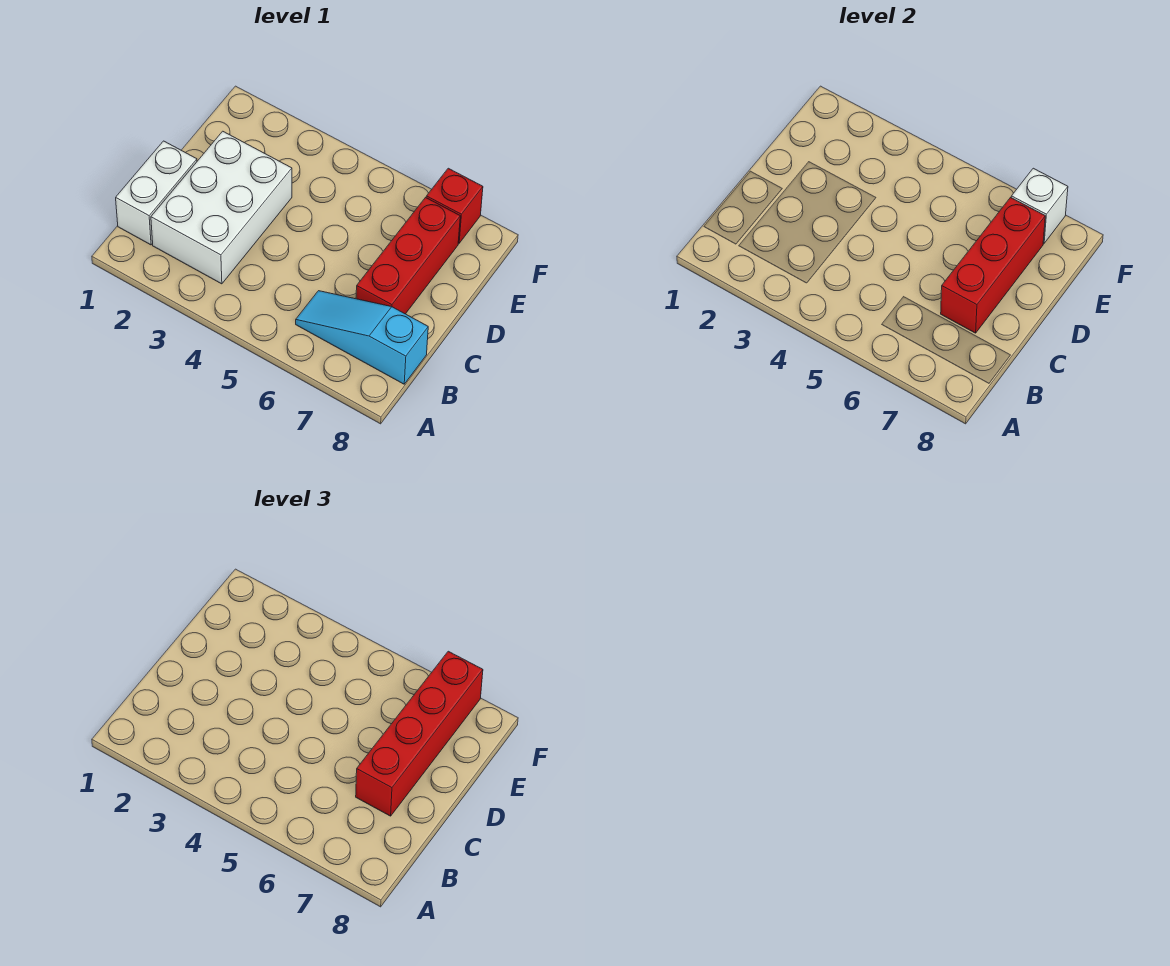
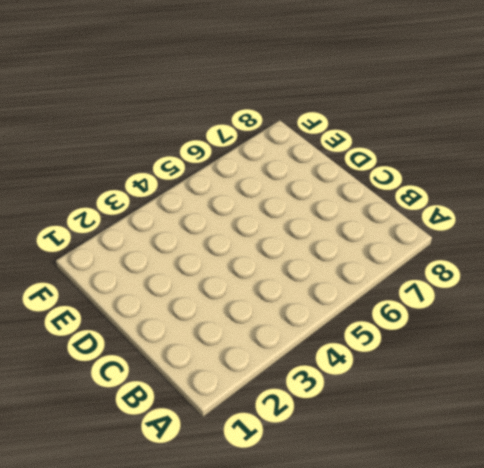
none -> white brick B1:C1 level 1
none -> white brick B2:D3 level 1

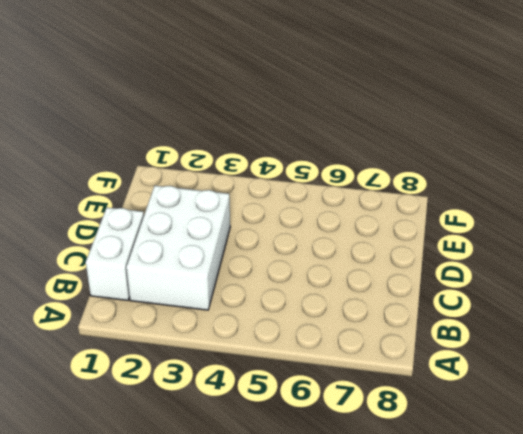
none -> cyan slope B6:B8 level 1 top 8
none -> red brick C7:E7 level 1

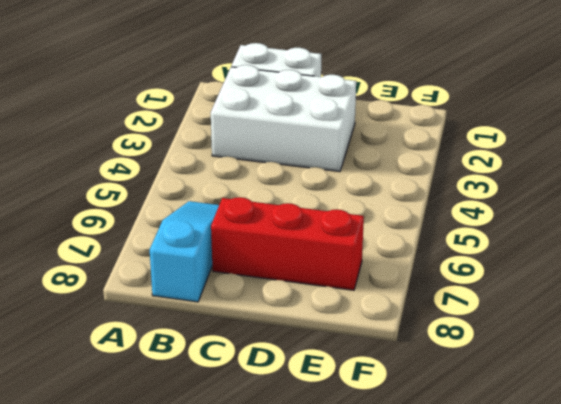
none -> red brick F7 level 1
none -> red brick C7:E7 level 2

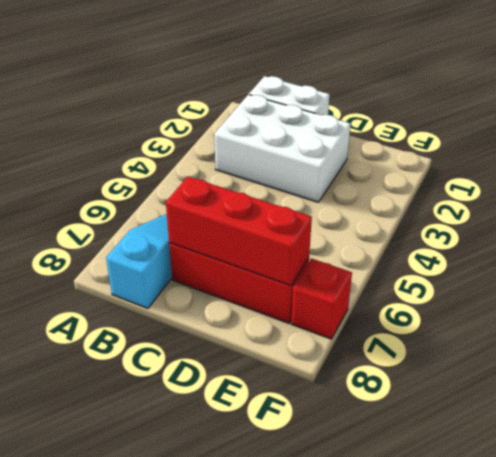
none -> white brick F7 level 2
none -> red brick C7:F7 level 3

